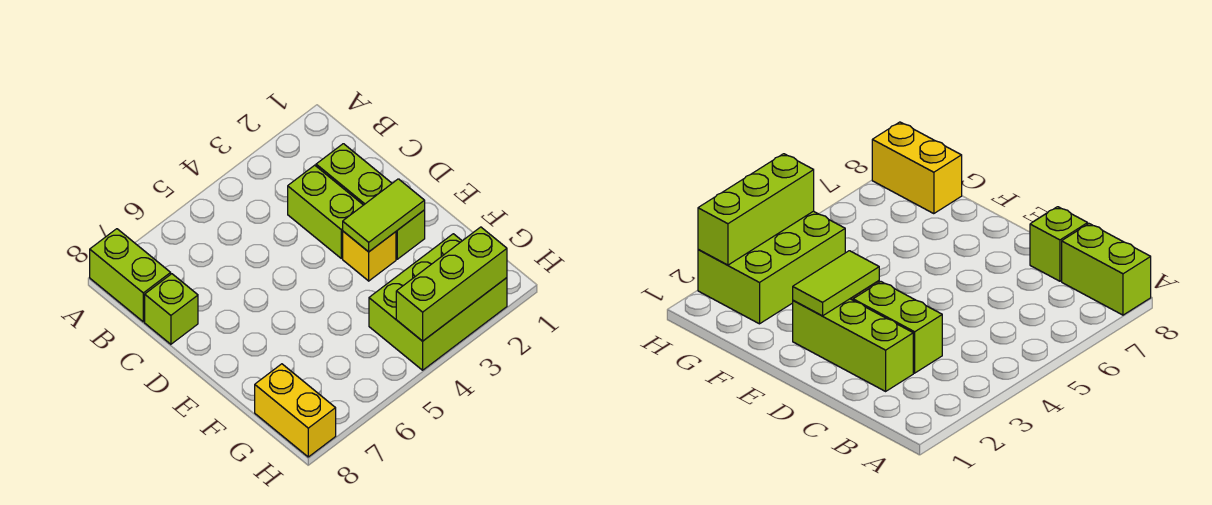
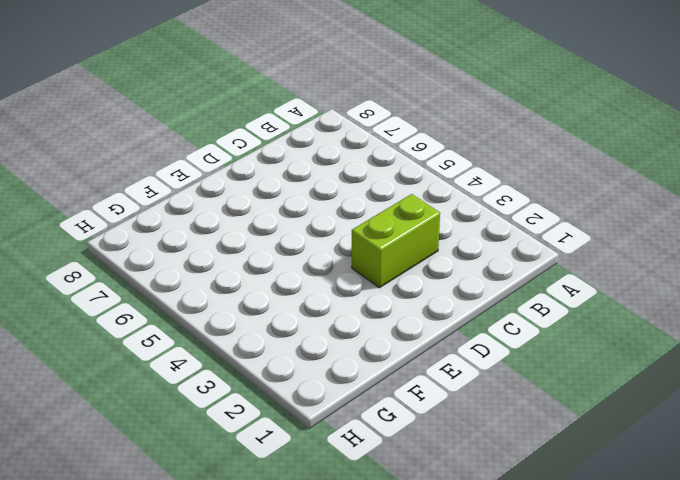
none -> lime brick A8:B8 level 1
none -> lime brick C2:E2 level 1

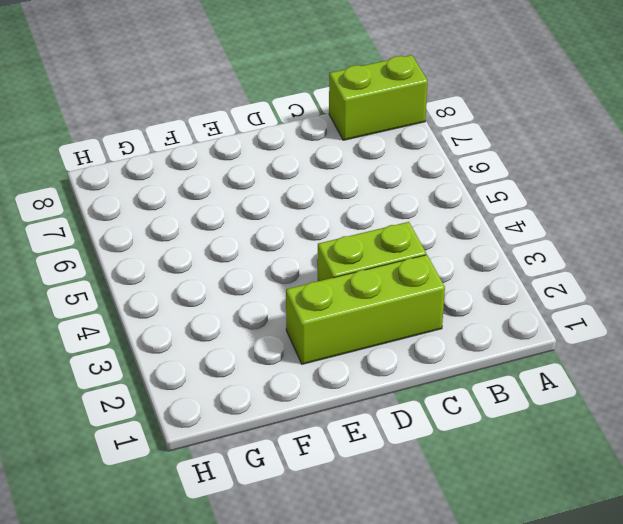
none -> lime brick C8 level 1
none -> yellow brick E3 level 1

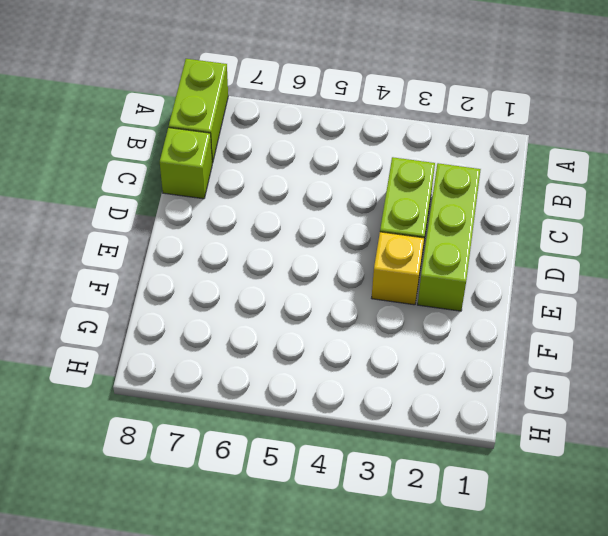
none -> lime brick G2:H4 level 1
none -> yellow brick G8:H8 level 1

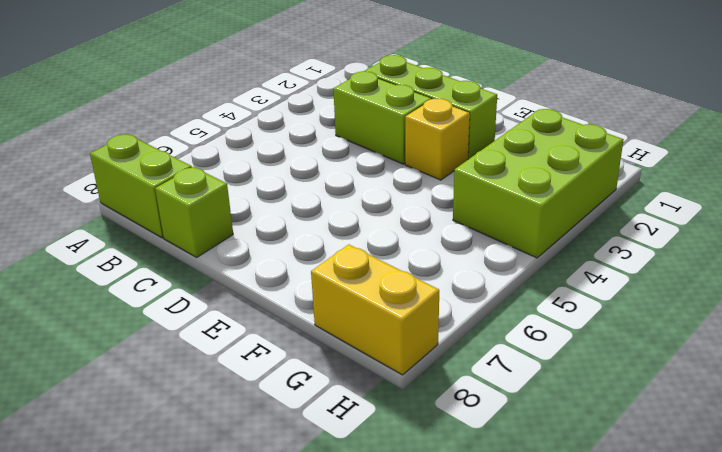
none -> lime tile E2:E3 level 2
none -> lime brick H2:H4 level 2

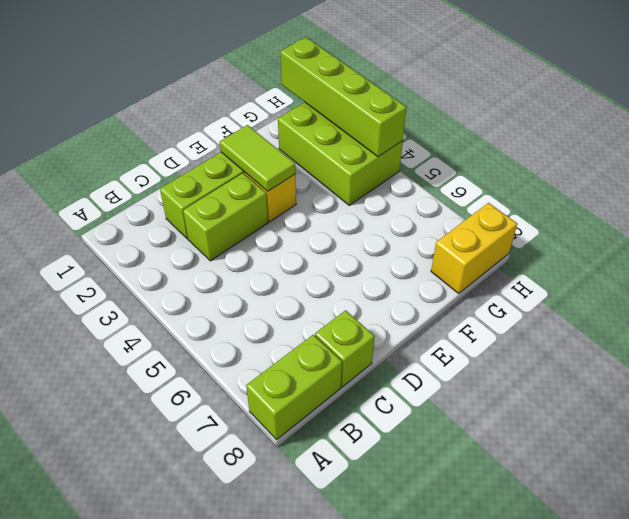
lime brick H1:H4 level 2 -> lime brick H2:H4 level 2

